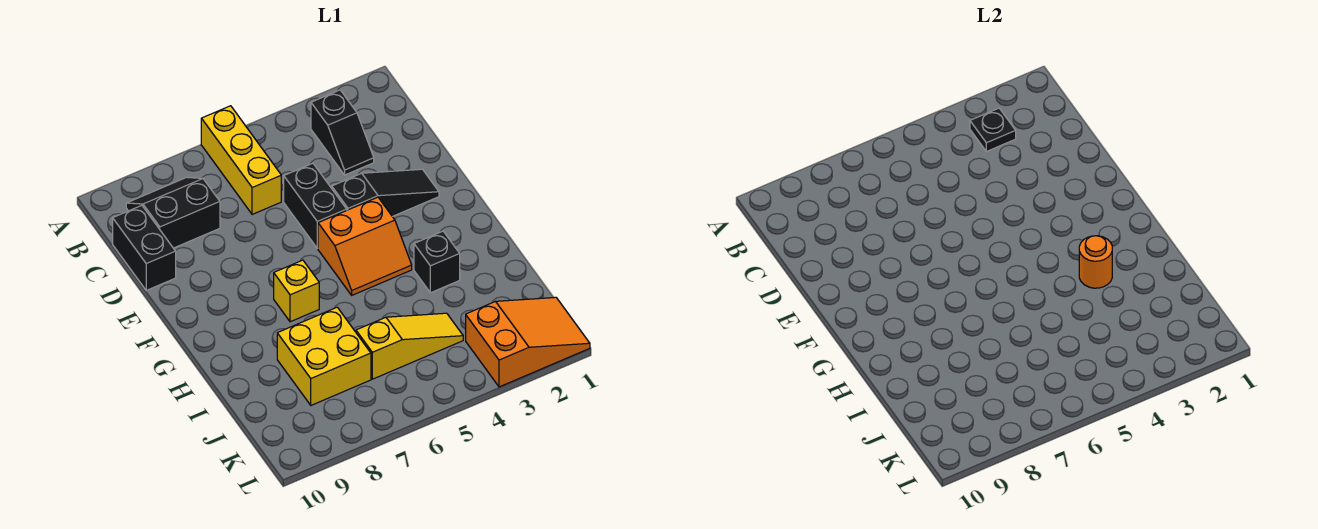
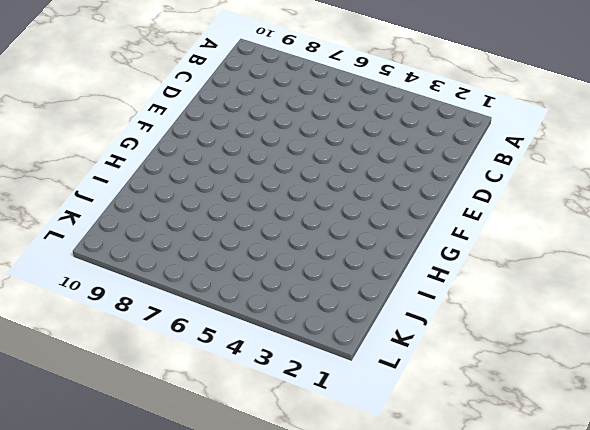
none -> yellow brick A6:C6 level 1
none -> black slope B3:C3 level 1 top B
none -> black slope B8:C9 level 1 top C

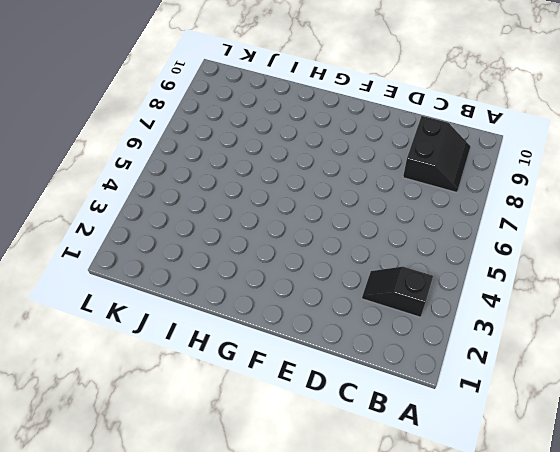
none -> yellow brick A6:C6 level 1
none -> black brick C10:D10 level 1
none -> black brick D5:E5 level 1

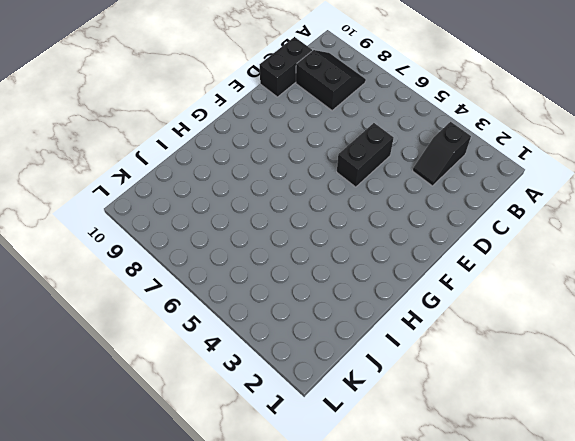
none -> yellow brick A6:C6 level 1
none -> black slope E2:E4 level 1 top 4
none -> orange slope F4:G5 level 1 top F

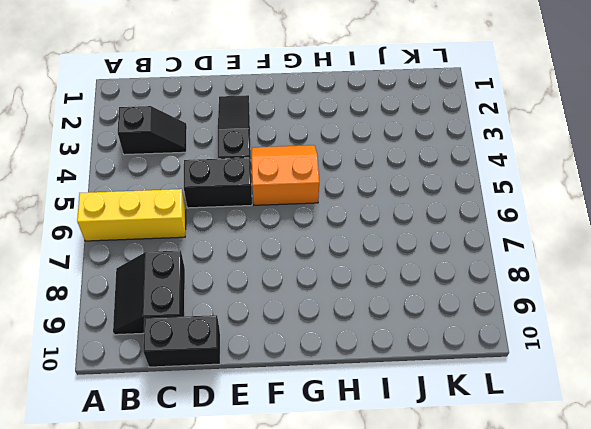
orange slope F4:G5 level 1 top 5 -> orange slope F4:G5 level 1 top F
none -> yellow brick G7 level 1
none -> black brick H3 level 1
none -> yellow brick I7:J8 level 1

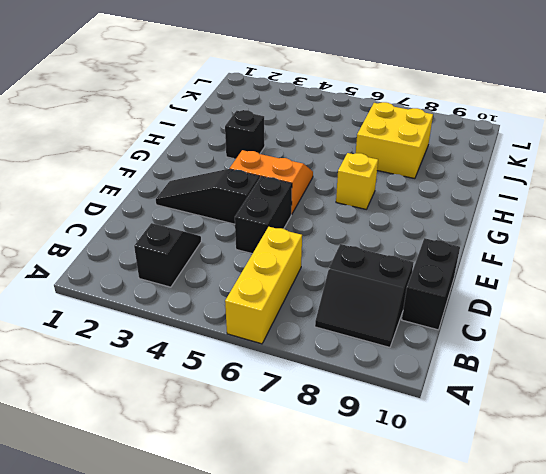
none -> yellow slope J4:J6 level 1 top 6
none -> orange slope K1:L3 level 1 top 3
none -> black plate B3 level 2

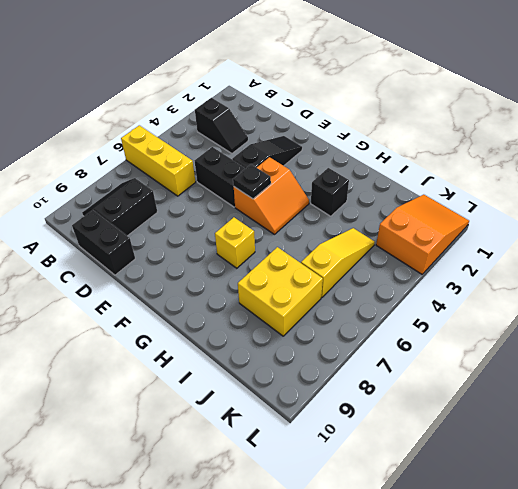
black plate F5 level 2 -> black plate B3 level 2
none -> orange round brick H3 level 2

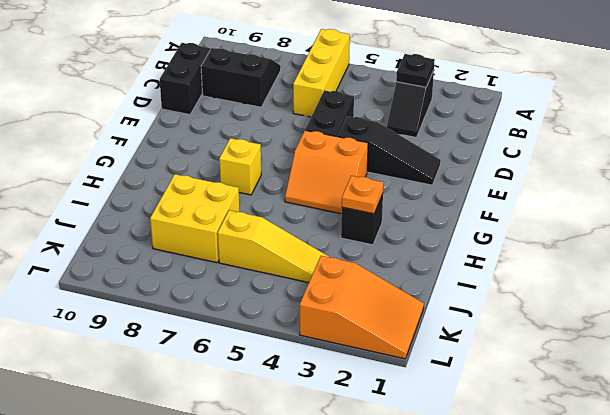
orange plate H3 level 2 -> orange round brick H3 level 2

